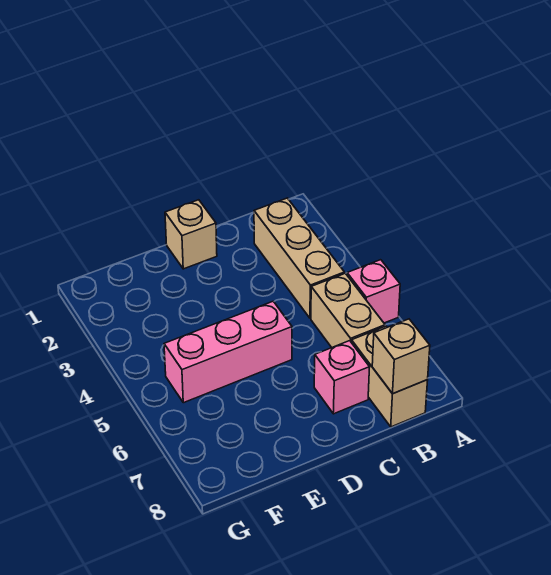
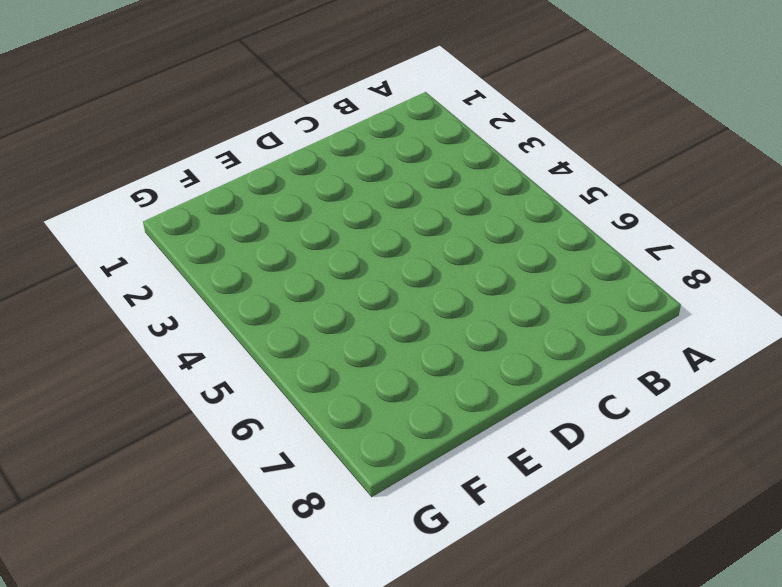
none -> pink brick A5 level 1
none -> tan brick B2:B4 level 1

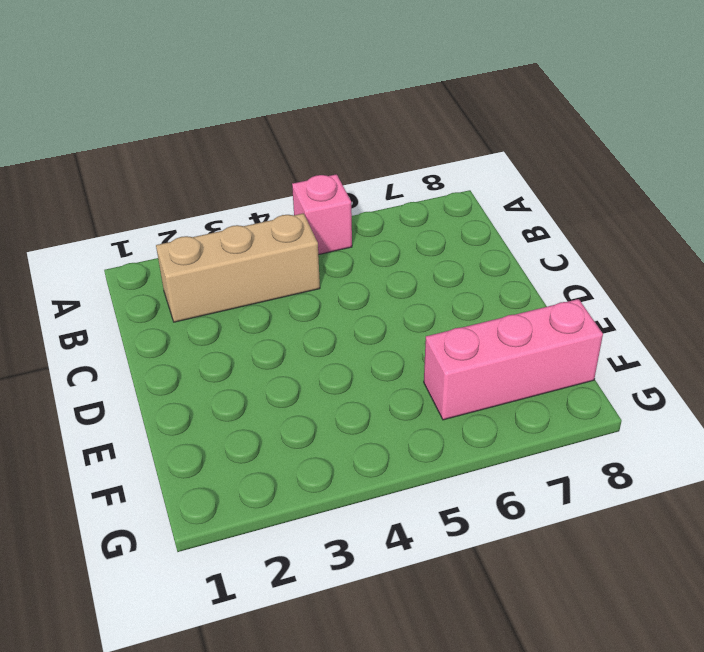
pink brick F6:F8 level 1 -> pink brick D5:F5 level 1
none -> tan brick B5:B6 level 1
none -> tan brick B7:B8 level 1

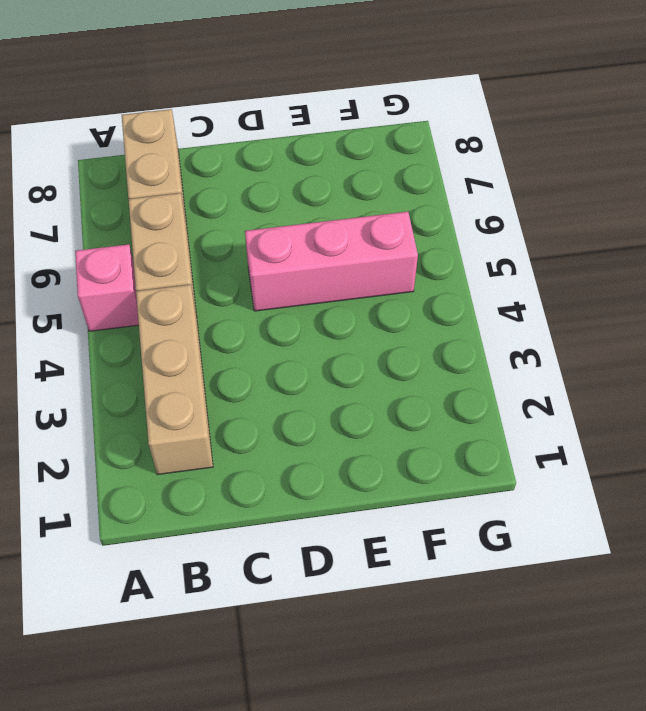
none -> pink brick C7 level 1
none -> tan brick D1 level 1

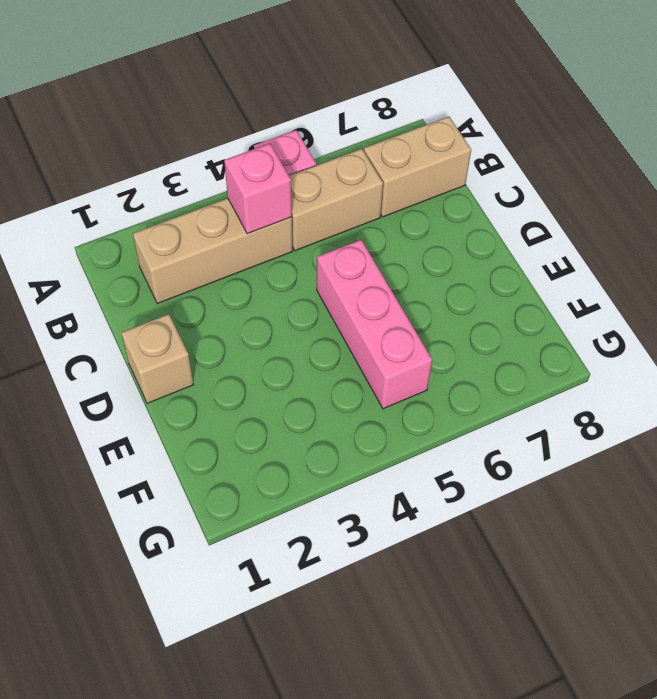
pink brick B4 level 2 -> pink brick C7 level 1
none -> tan brick B8 level 2

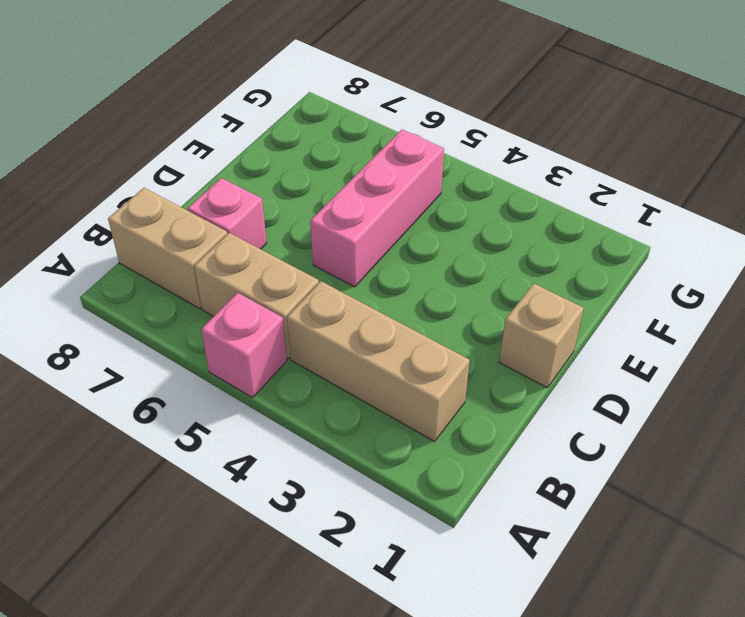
none -> tan brick B8 level 2

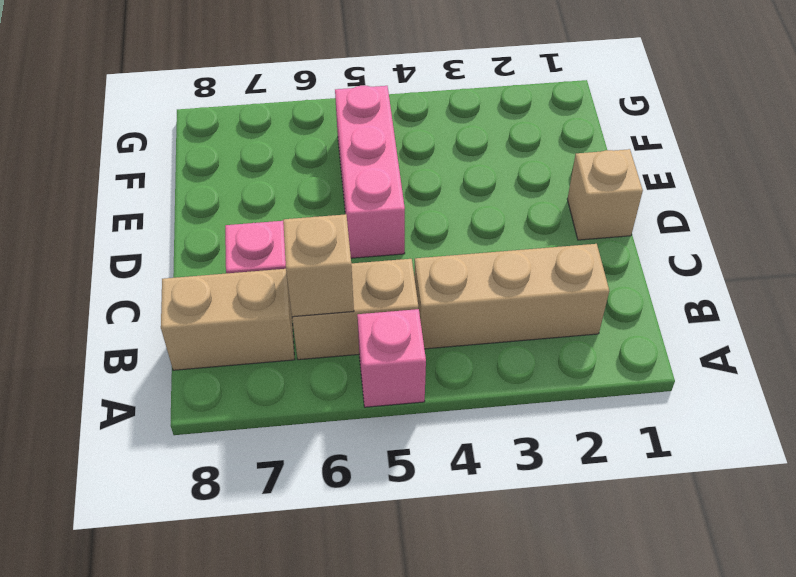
tan brick B6 level 2 -> tan brick B8 level 2

